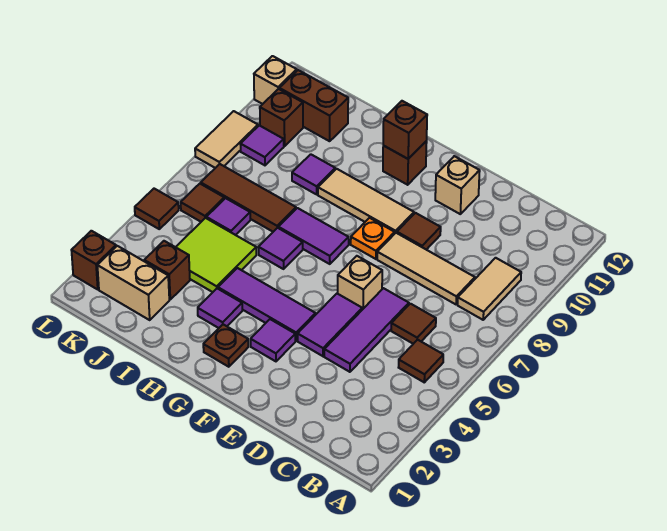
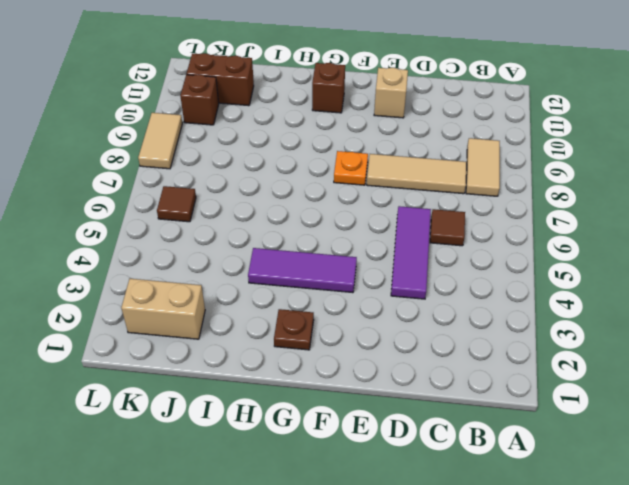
none -> brown tile B5 level 1
none -> purple tile E4:E5 level 1
none -> tan brick E6 level 1
none -> brown tile E9 level 1

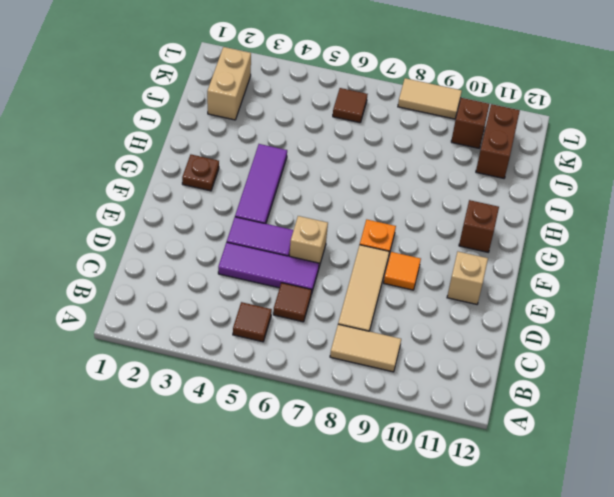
orange tile E9 level 1 -> brown tile E9 level 1
none -> purple tile F3 level 1
none -> tan tile F9:H9 level 1
none -> purple tile G7:H7 level 1
none -> purple tile H3 level 1

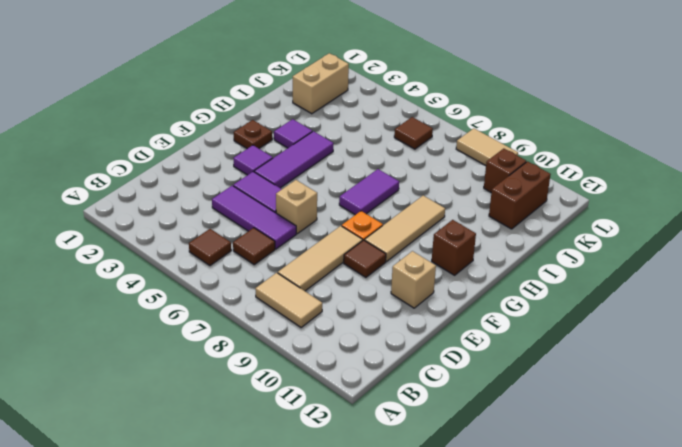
none -> purple tile H6 level 1
none -> lime tile I4:J5 level 1
none -> brown tile I7:K7 level 1
none -> purple tile I9 level 1

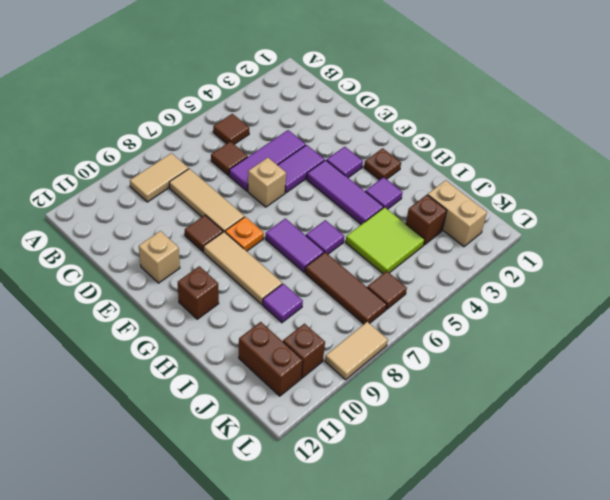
none -> purple tile J6 level 1
none -> purple tile K9 level 1
none -> brown brick L2 level 1
none -> brown tile L5 level 1

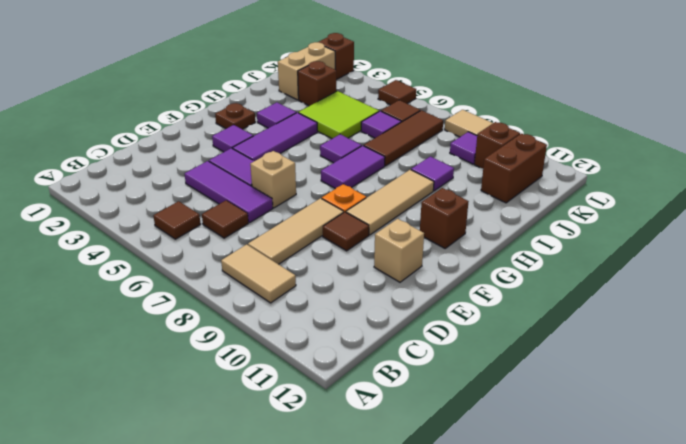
none -> tan brick L11 level 1
none -> brown brick G11 level 2

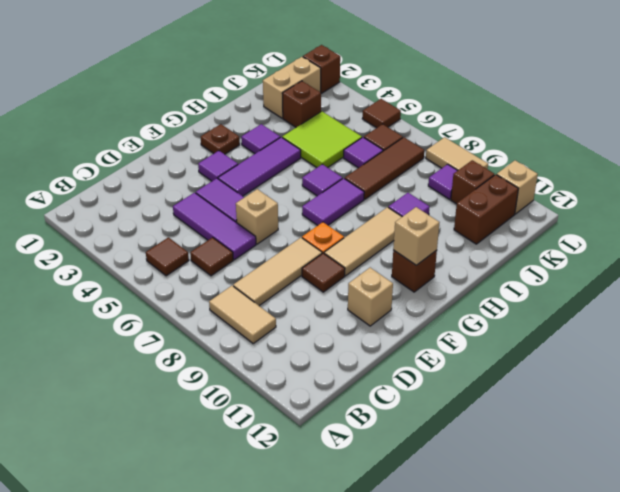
tan brick G11 level 2 -> brown brick G11 level 2

